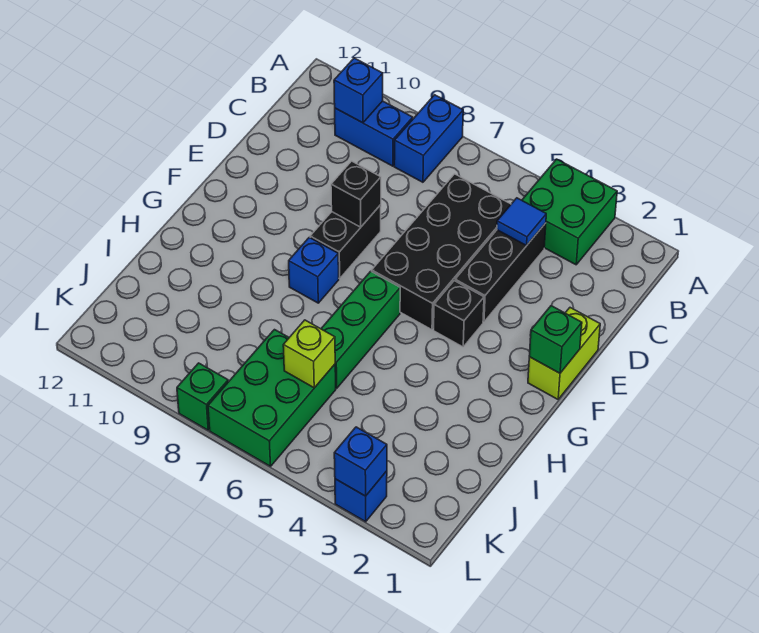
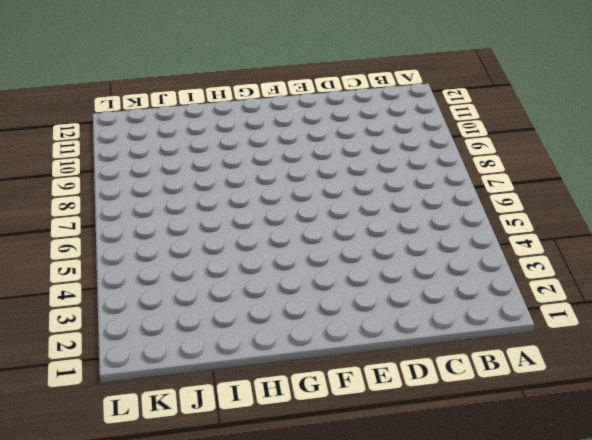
none -> green brick A3:B4 level 1
none -> blue brick A8:B8 level 1
none -> blue brick B9:B10 level 1

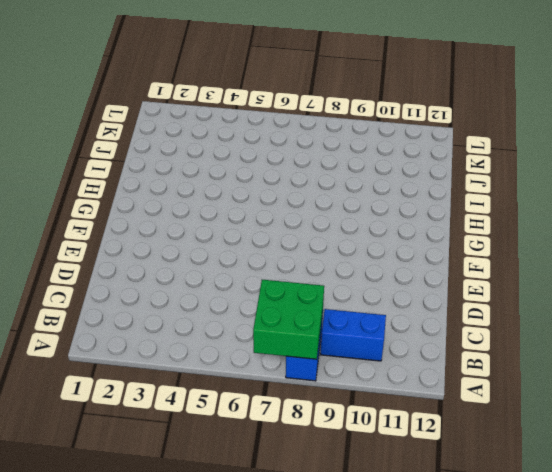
green brick A7:B8 level 2 -> green brick A3:B4 level 1
none -> black brick C4:E4 level 1
none -> black brick C5:F6 level 1
none -> lime brick E1:F1 level 1

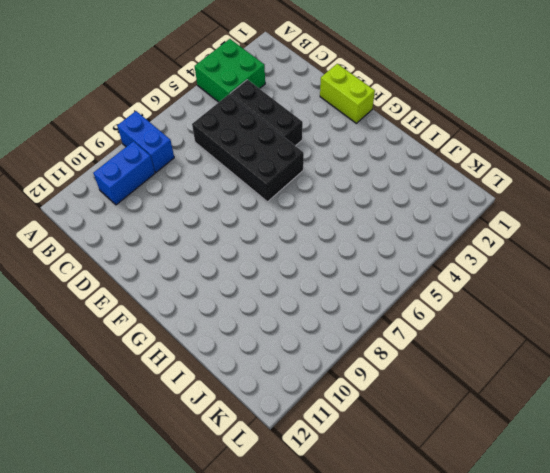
none -> black brick E8:F8 level 1
none -> black brick F4 level 1
none -> green brick G6:I6 level 1

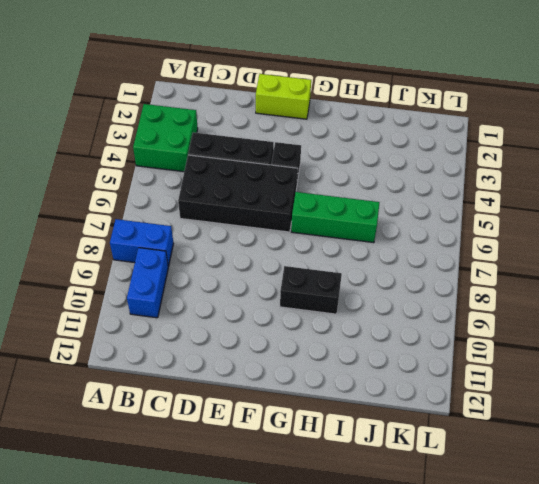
black brick G9:H9 level 1 -> black brick E8:F8 level 1
none -> blue brick G8 level 1
none -> green brick J6:L7 level 1
none -> blue brick L3 level 1

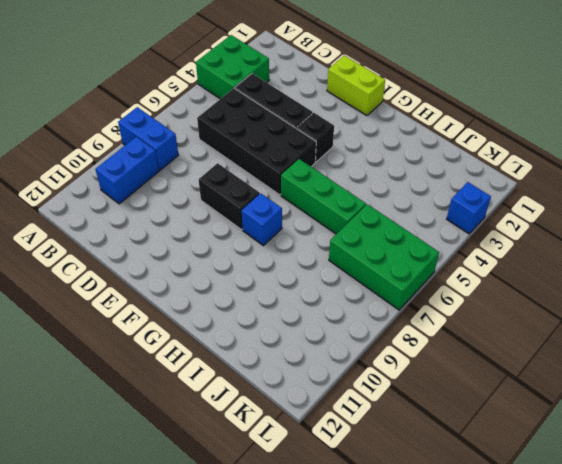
none -> green brick L8 level 1
none -> blue brick B10 level 2
none -> blue tile C4 level 2

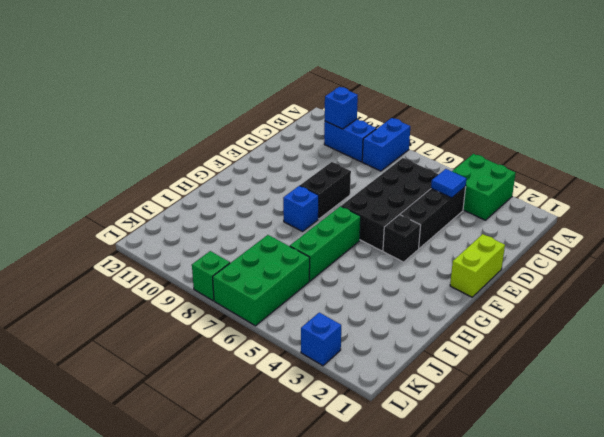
none -> black brick E8 level 2
none -> green brick F1 level 2
none -> lime brick J6 level 2

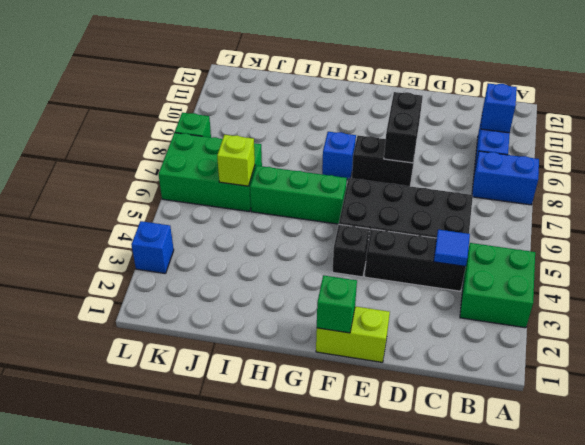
black brick E8:E9 level 2 -> black brick E8 level 2
none -> blue brick L3 level 2

